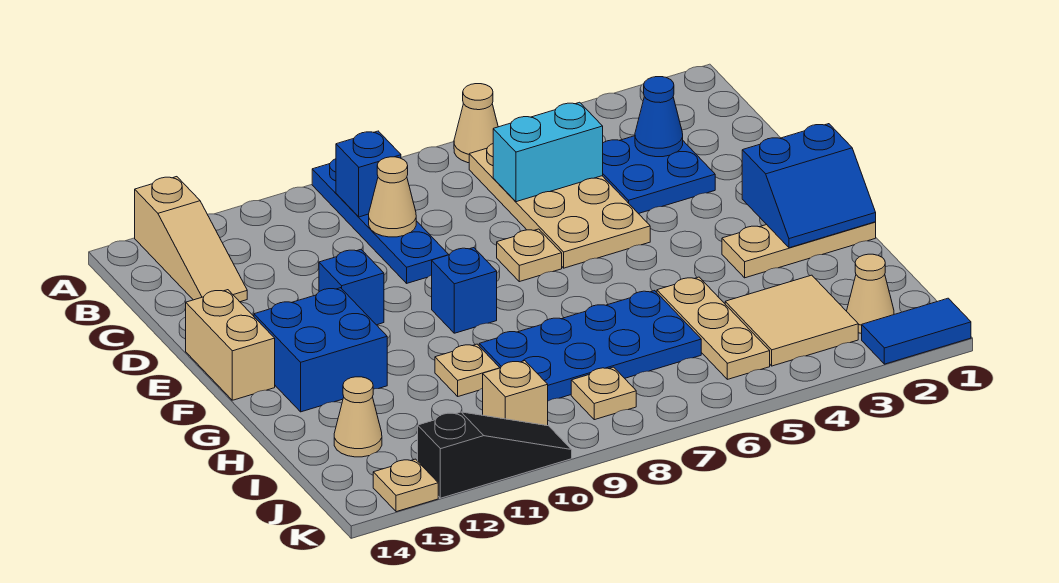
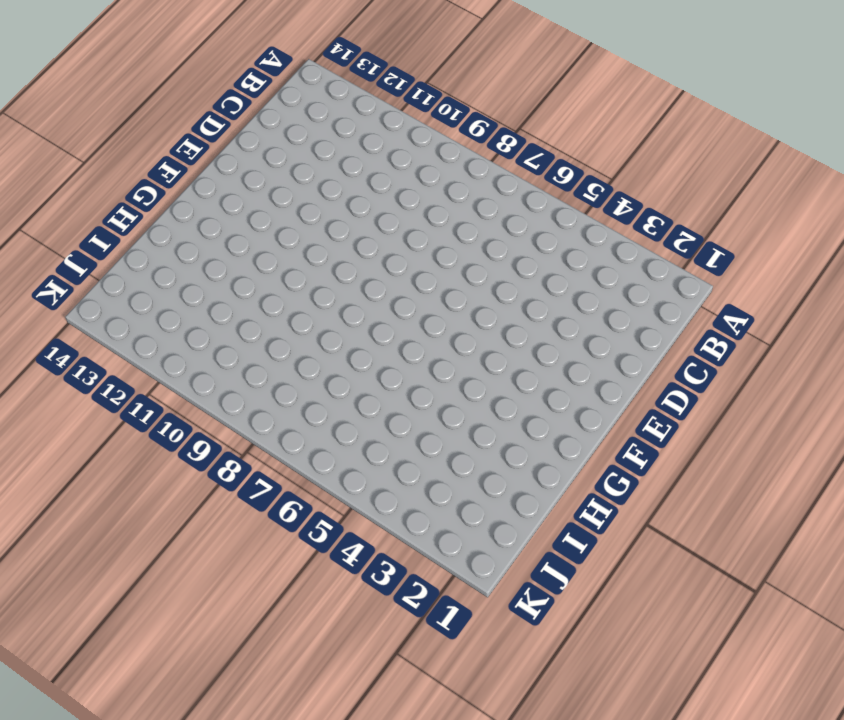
none -> tan cone A6 level 1
none -> blue plate A9:D9 level 1
none -> tan slope A13:C13 level 1 top A

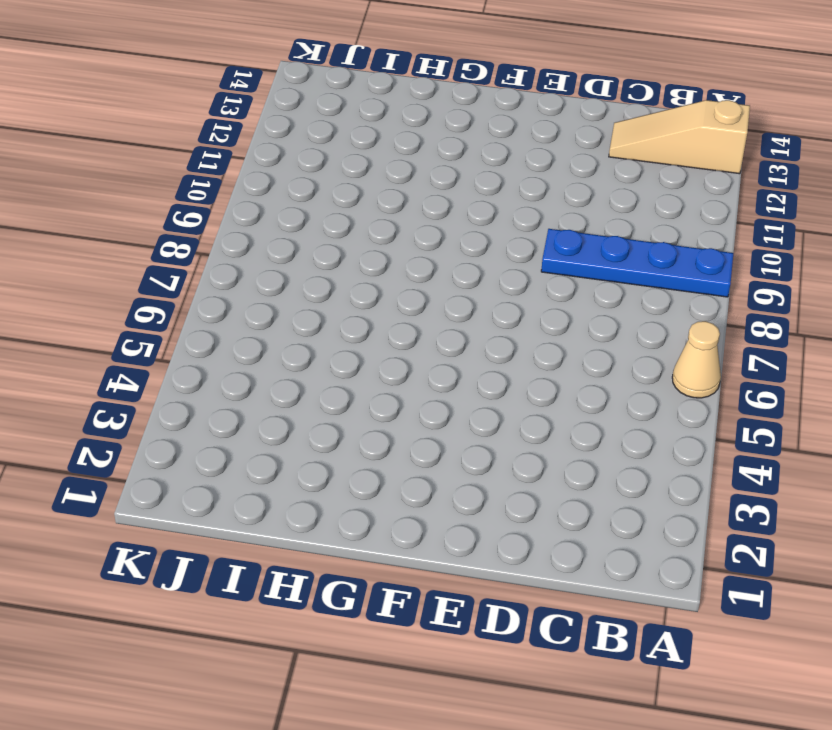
none -> tan plate B5:E6 level 1
none -> blue plate C3:D4 level 1
none -> tan plate E7 level 1

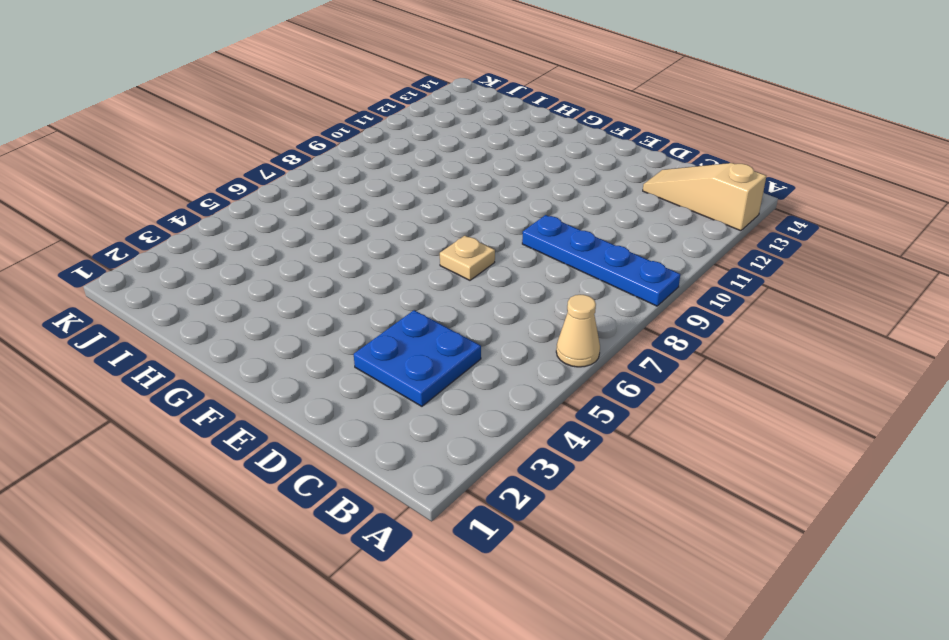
none -> tan plate B5:E6 level 1
none -> blue brick E11 level 1
none -> tan brick E14:F14 level 1

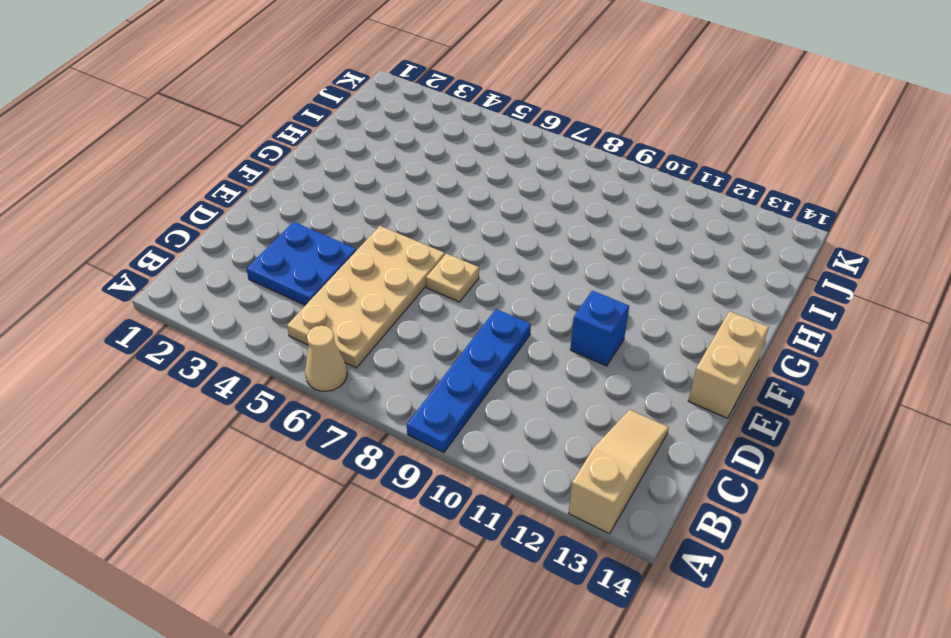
none -> blue brick F9 level 1
none -> blue brick F12:G13 level 1
none -> tan plate G1:G3 level 1

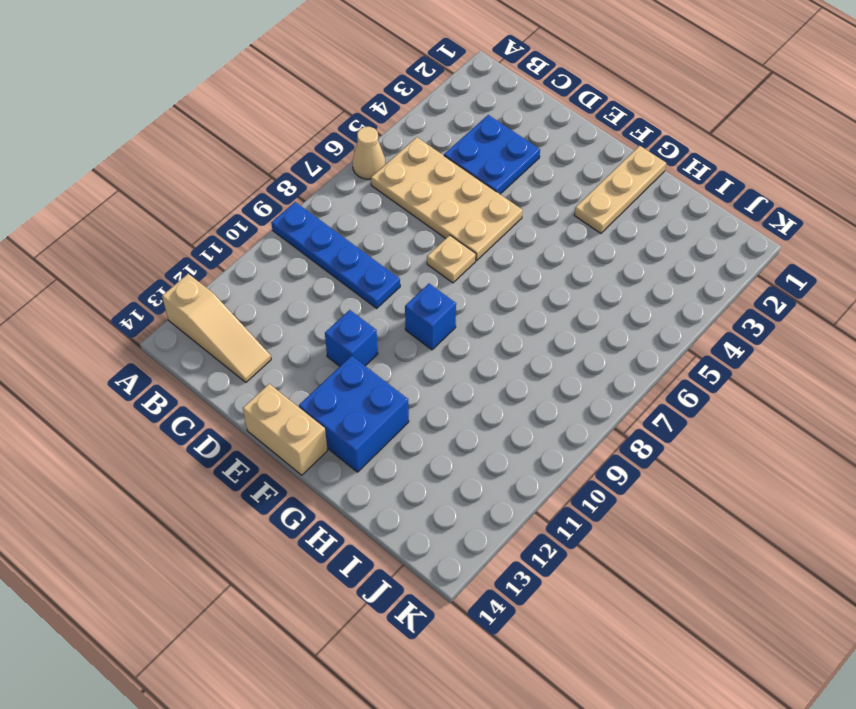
none -> tan plate H5:J5 level 1
none -> blue plate H6:I9 level 1
none -> tan plate H10 level 1

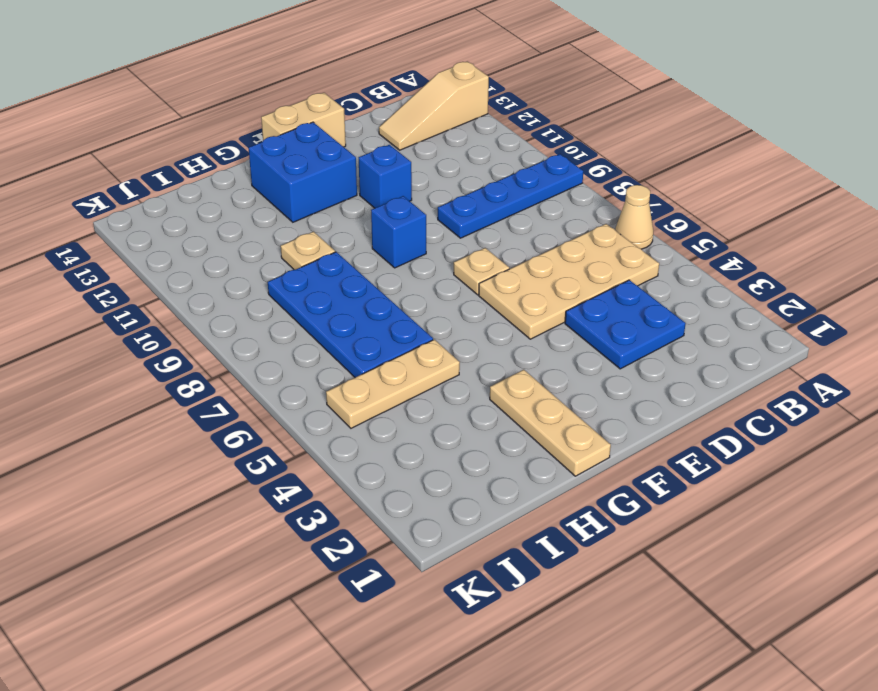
none -> tan tile I3:J4 level 1
none -> tan cone I13 level 1
none -> tan cone J2 level 1

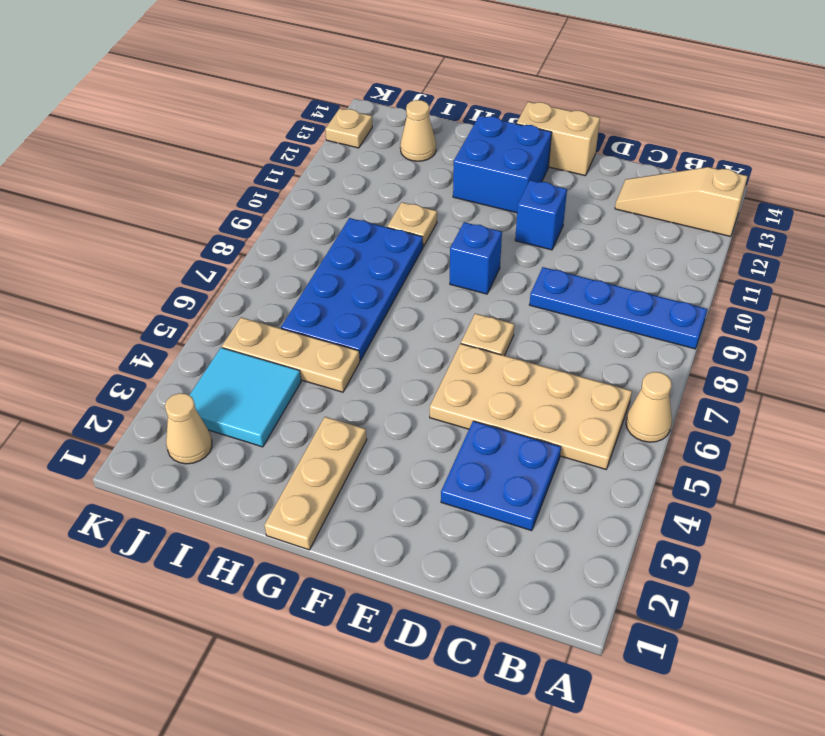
cyan tile I3:J4 level 1 -> tan tile I3:J4 level 1
none -> tan plate J8 level 1
none -> tan brick J10 level 1
none -> blue tile K1:K2 level 1

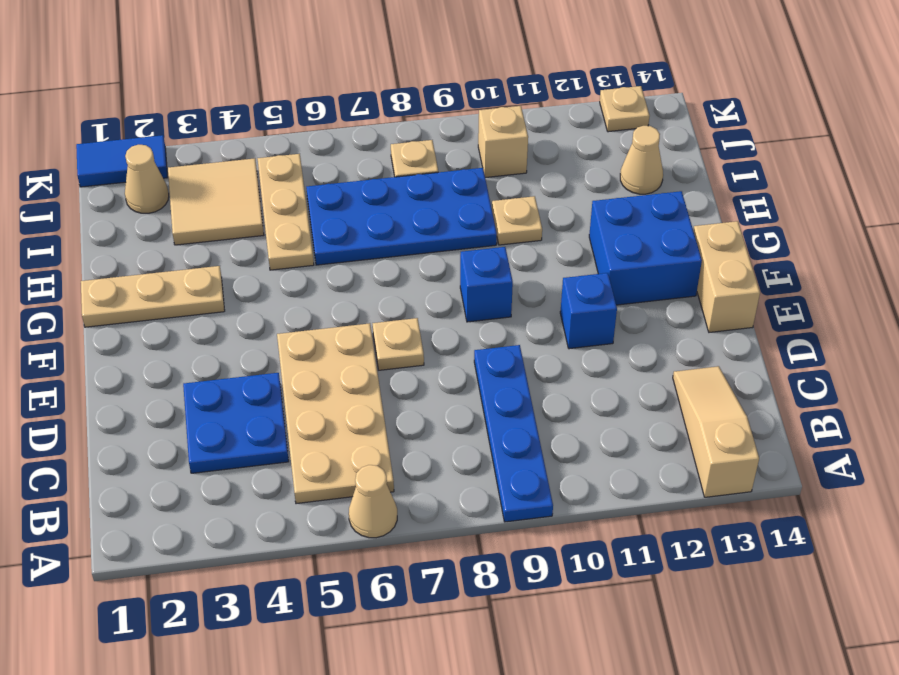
none -> black slope K10:K12 level 1 top 12
none -> blue brick B9 level 2
none -> blue cone C3 level 2

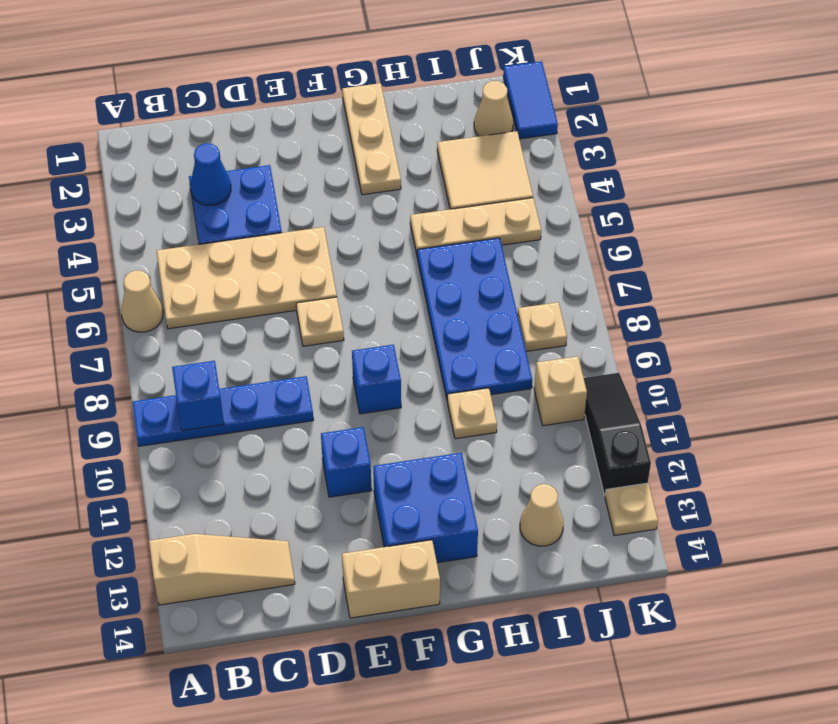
none -> cyan brick C5:C6 level 2
none -> tan cone C9 level 2
none -> blue slope F1:G2 level 2 top F

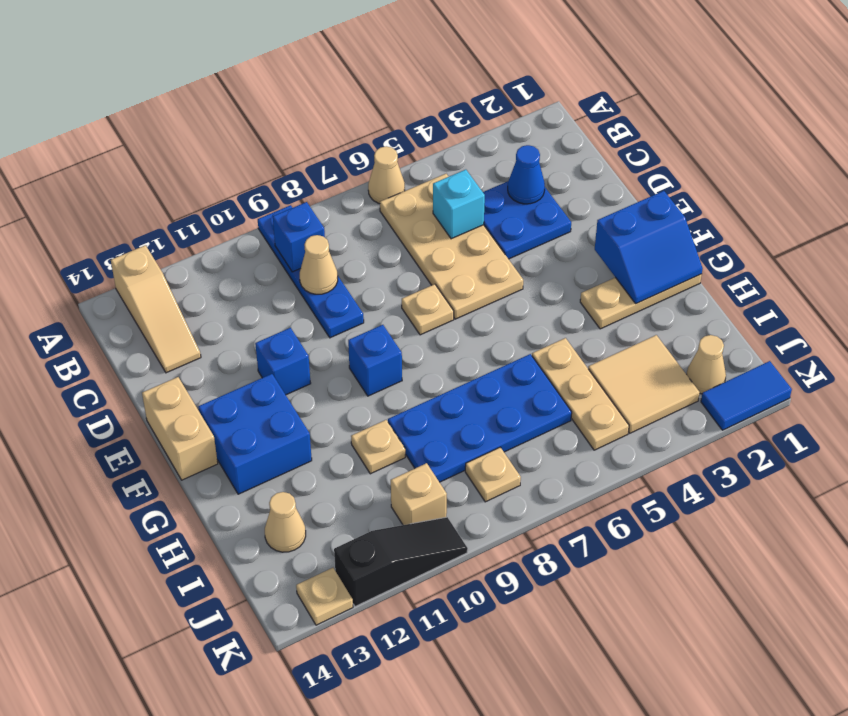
cyan brick C5 level 2 -> cyan brick C5:C6 level 2

